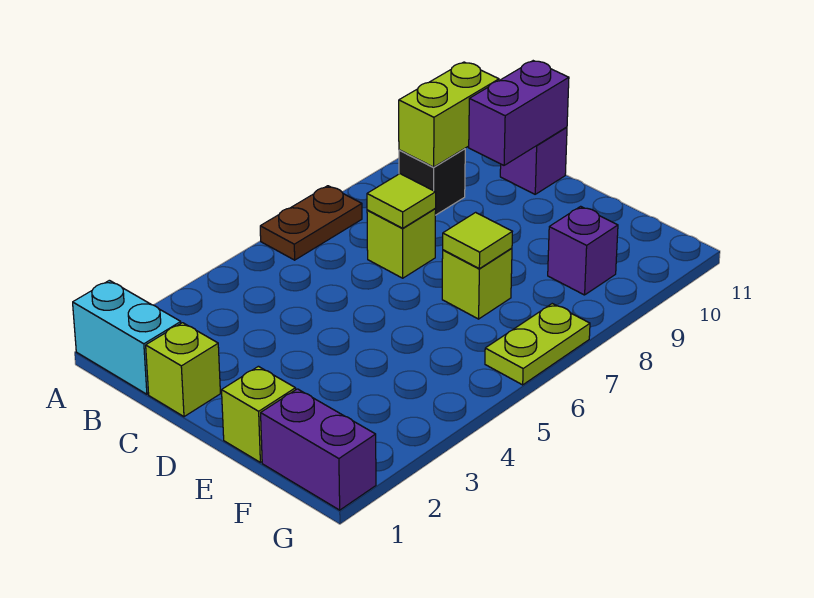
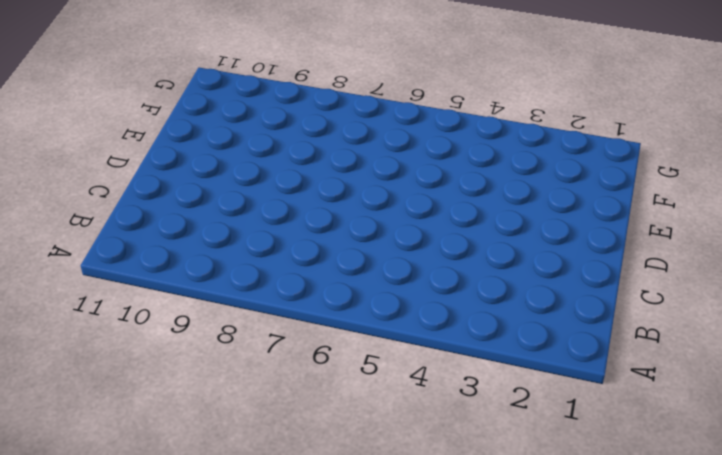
none -> cyan brick A1:B1 level 1
none -> brown plate A6:A7 level 1
none -> black brick B9 level 1

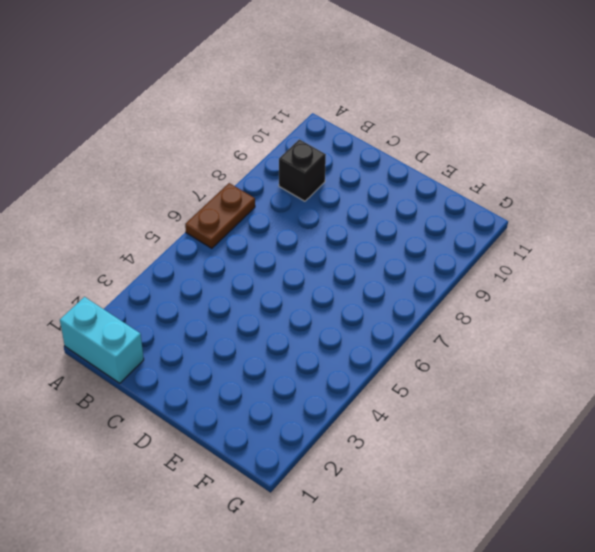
none -> lime brick C1 level 1
none -> lime brick C7 level 1
none -> purple brick C11 level 1

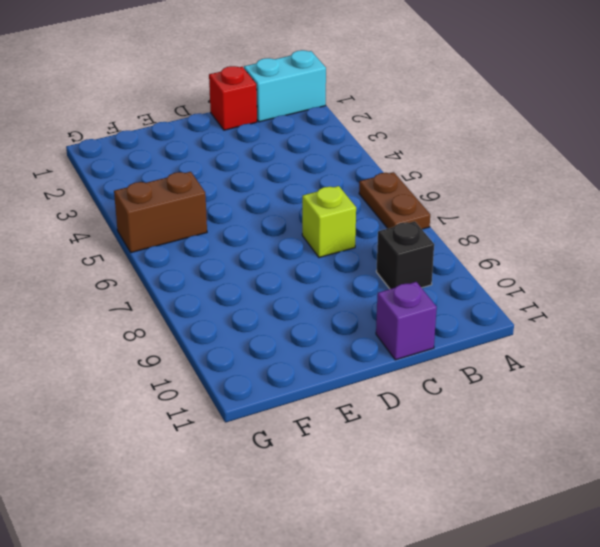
red brick C1 level 1 -> lime brick C1 level 1
brown brick F5:G5 level 1 -> none
none -> lime brick E1 level 1
none -> lime brick E7 level 1
none -> purple brick F1:G1 level 1

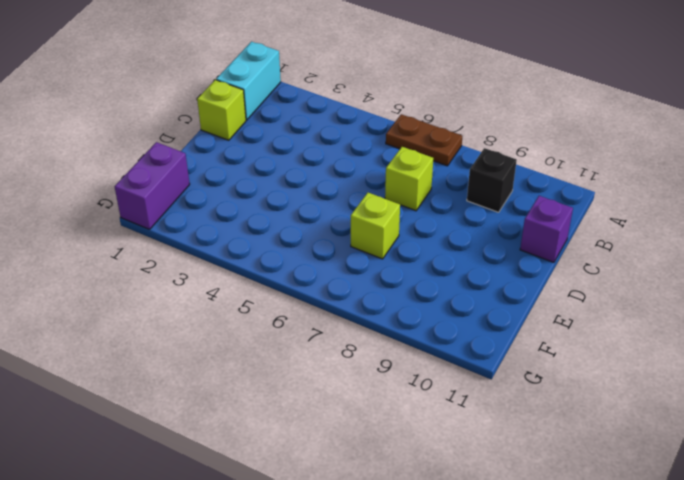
none -> lime brick E1 level 1
none -> purple brick F9 level 1
none -> lime plate G6:G7 level 1

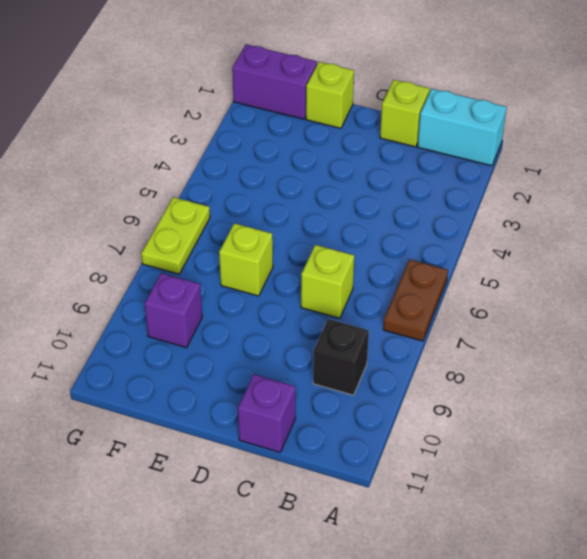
none -> lime brick B9:B10 level 2
none -> lime tile C7 level 2
none -> purple brick C10:C11 level 2

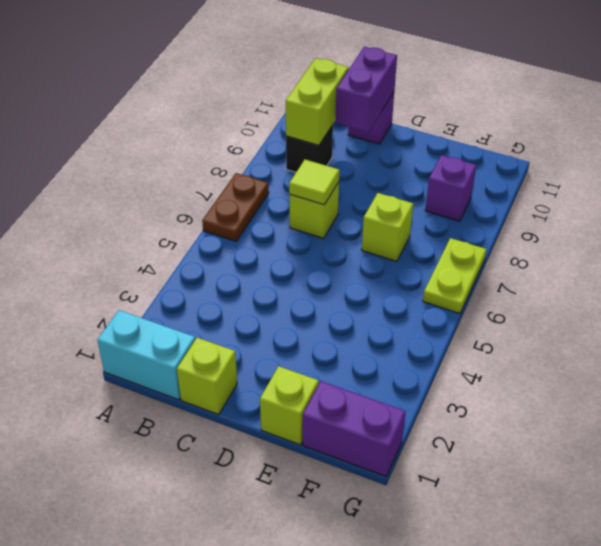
none -> lime tile E7 level 2

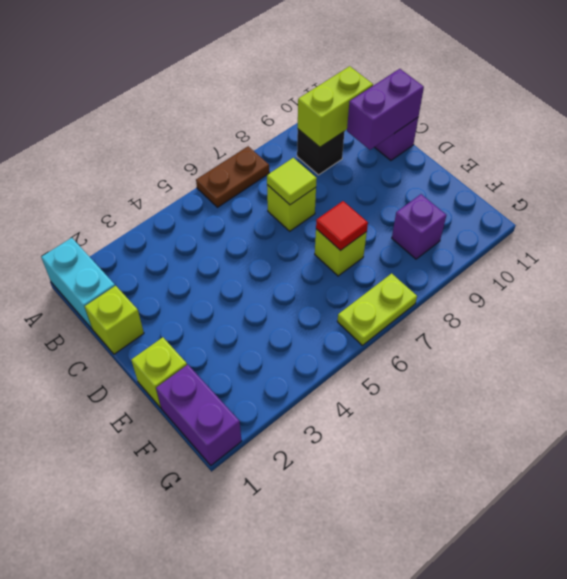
red tile E7 level 2 -> lime tile E7 level 2

